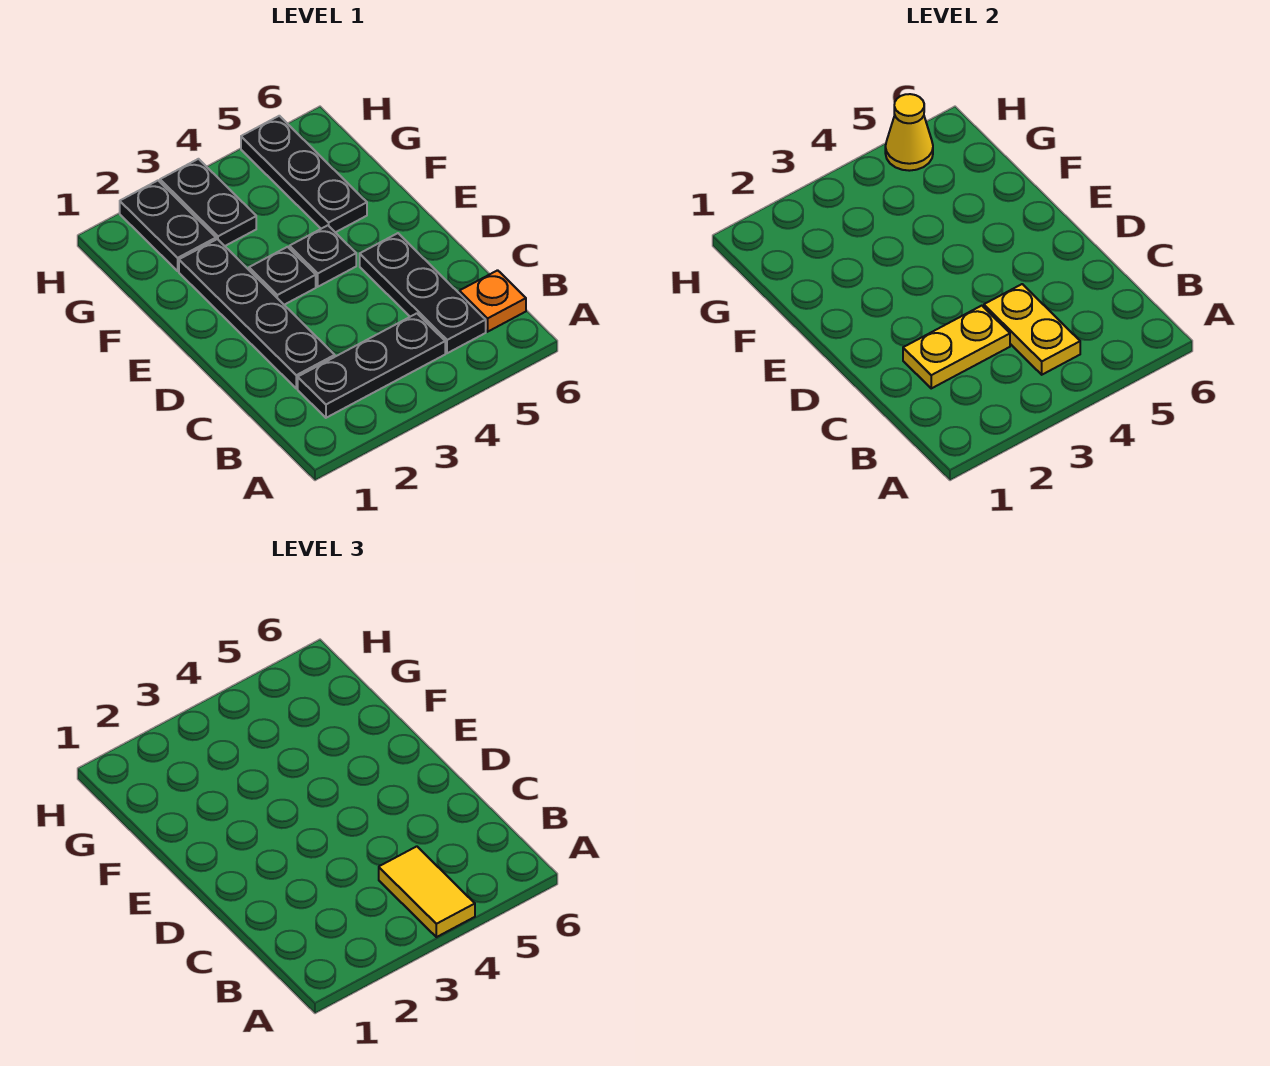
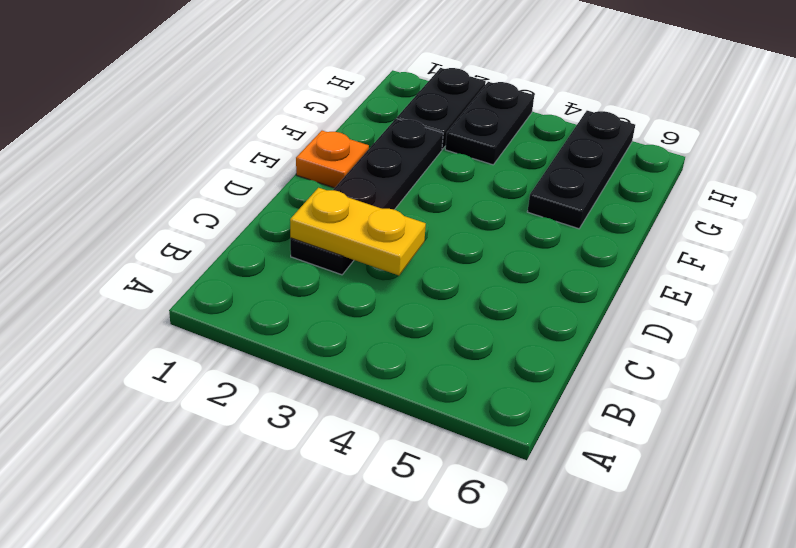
orange plate E1 level 1 -> orange plate B6 level 1
none -> black plate B2:B4 level 1
none -> black plate B5:D5 level 1
none -> black plate E3 level 1

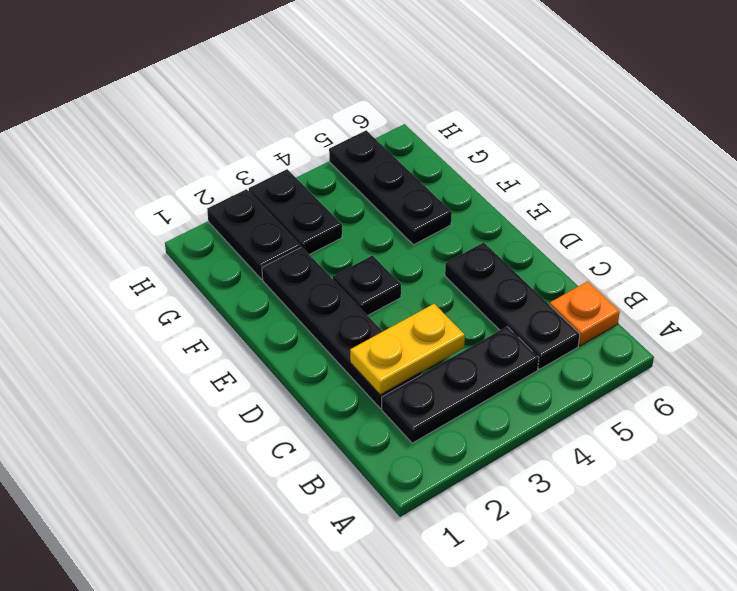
none -> black plate E4 level 1
none -> yellow plate B4:C4 level 2
none -> yellow cone H5 level 2

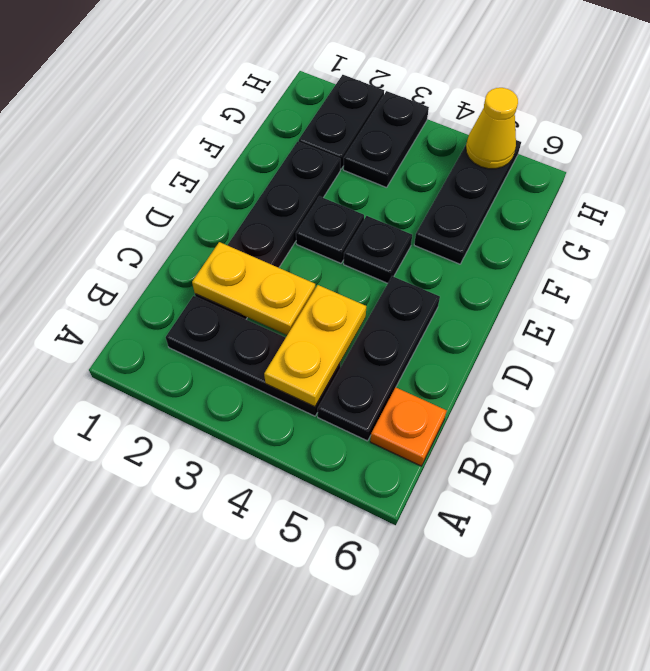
none -> yellow tile A4:B4 level 3

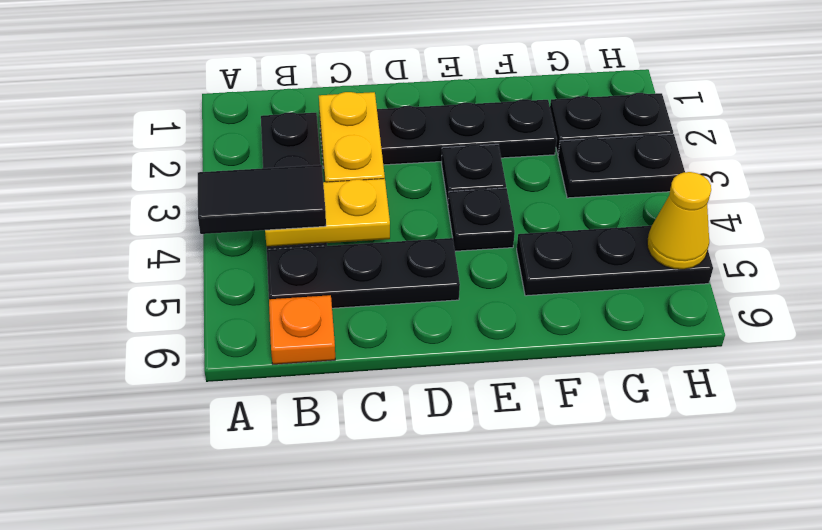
black tile A4:B4 level 3 -> yellow tile A4:B4 level 3

